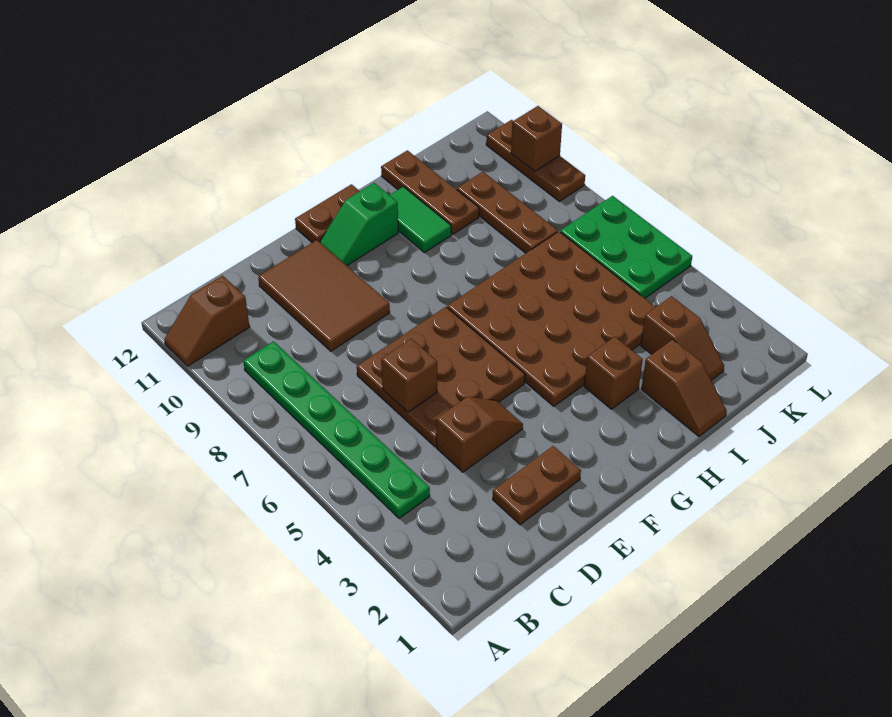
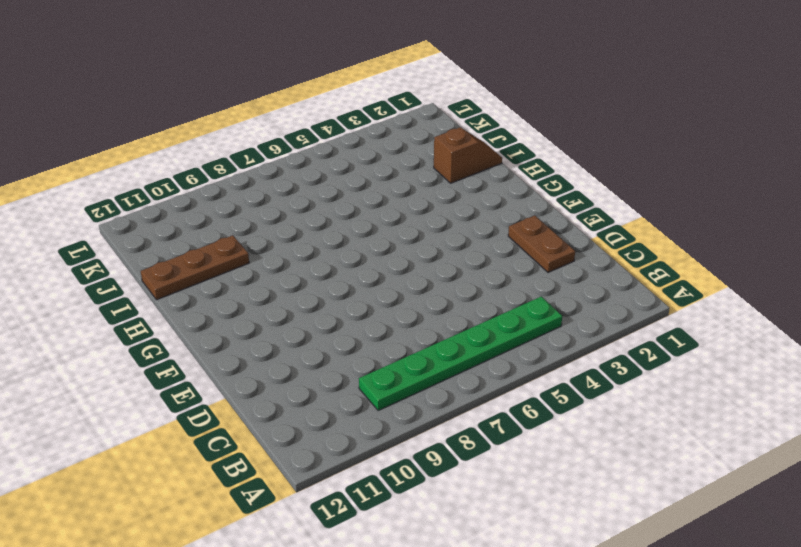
none -> brown slope A11:B11 level 1 top B
none -> brown slope D4:E4 level 1 top D
none -> brown plate D5:F7 level 1

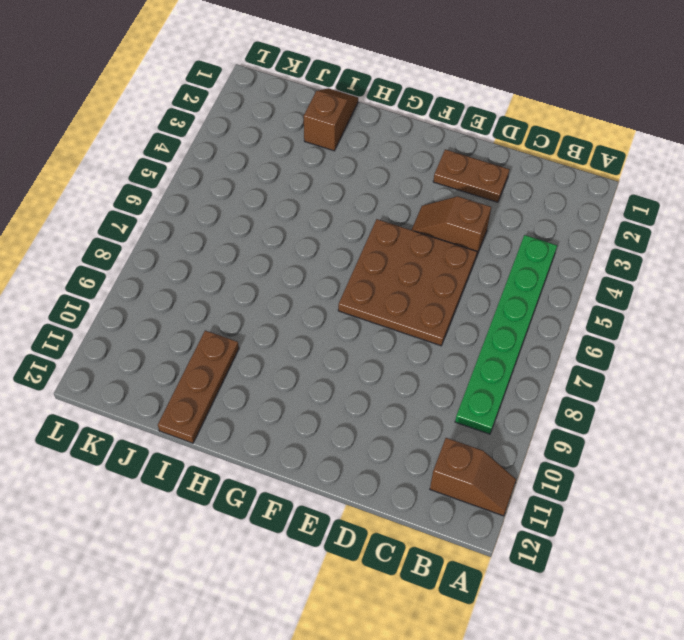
none -> brown tile D9:E11 level 1
none -> green slope F11:G11 level 1 top G
none -> brown plate F12:G12 level 1

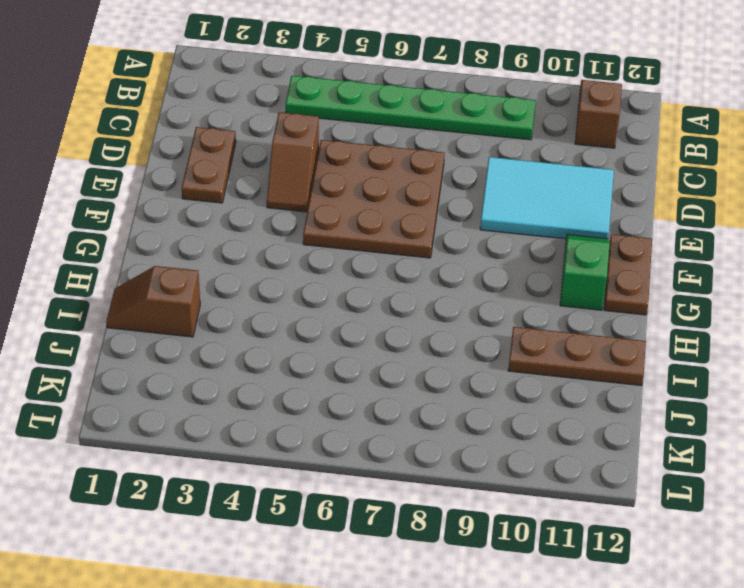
cyan tile D9:E11 level 1 -> brown tile D9:E11 level 1
none -> brown plate G4:J7 level 1
none -> brown brick H3 level 1
none -> green tile H10:H11 level 1

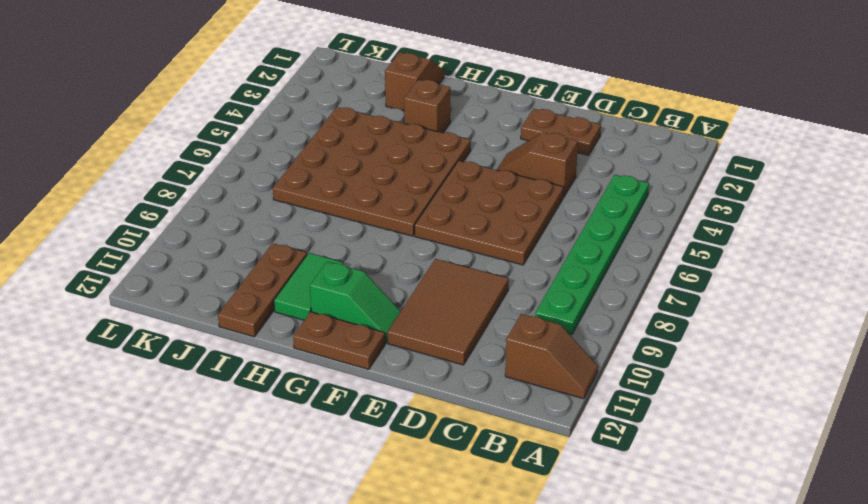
none -> brown slope J2:J3 level 1 top 3
none -> brown plate J8:J10 level 1
none -> green plate K5:L7 level 1

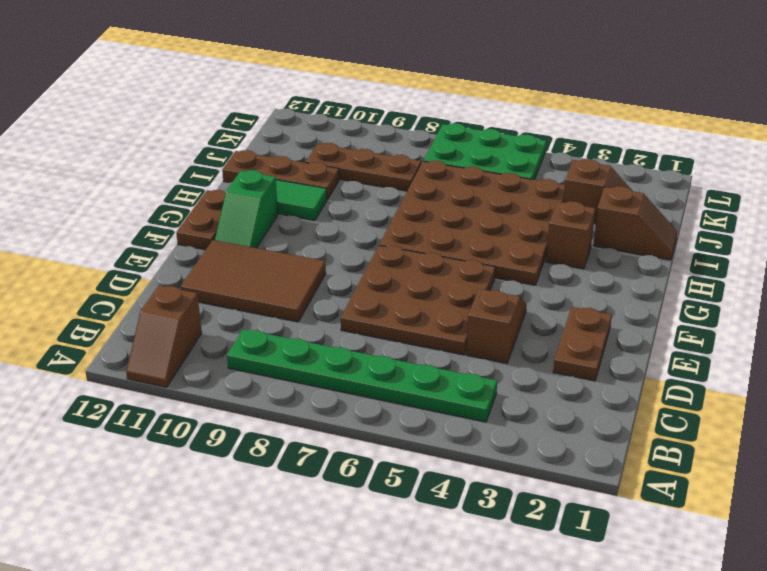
none -> brown plate L9:L11 level 1
none -> brown brick D6 level 2
none -> brown brick L10 level 2

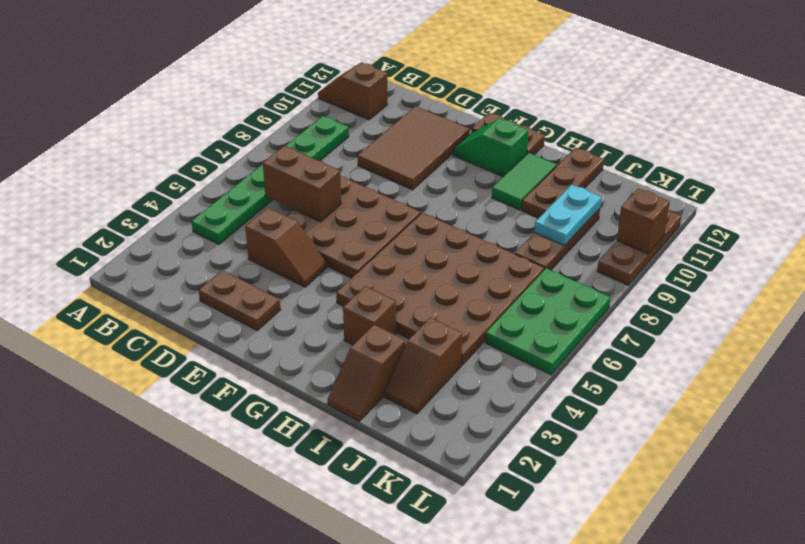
brown brick C6:D6 level 2 -> brown brick D6 level 2
cyan plate J9:J10 level 2 -> none

